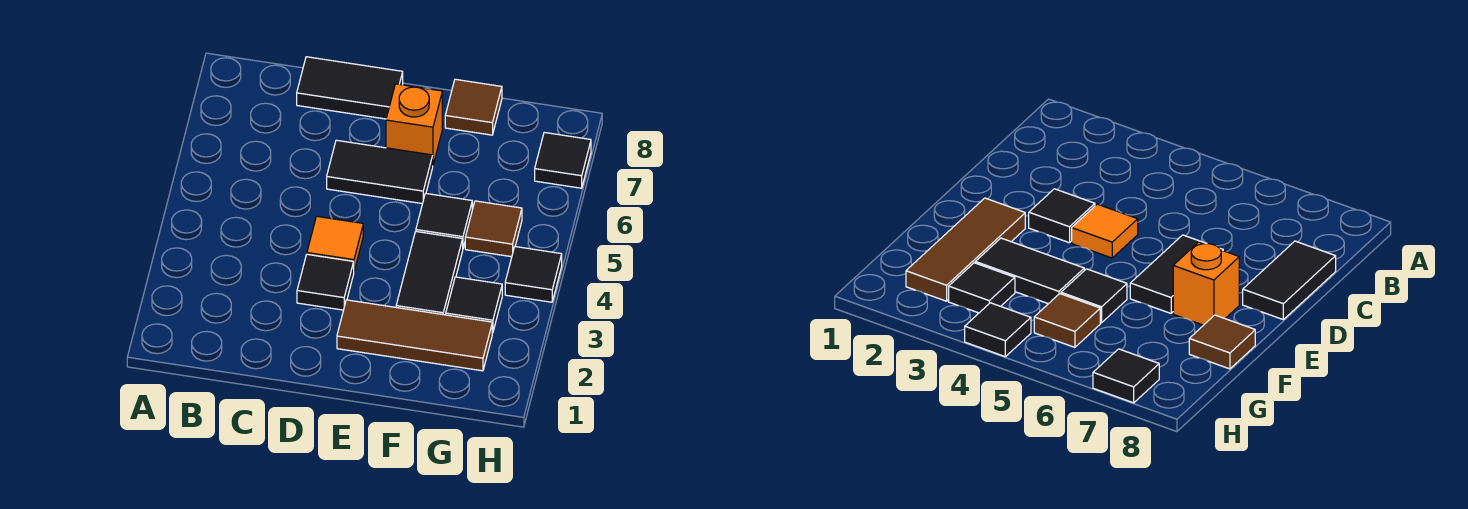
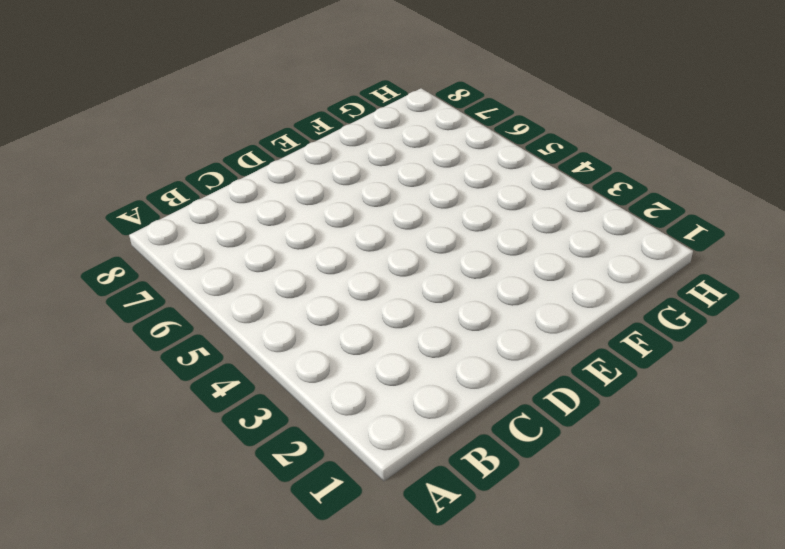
none -> black tile C8:D8 level 1
none -> black tile D3 level 1
none -> orange tile D4 level 1

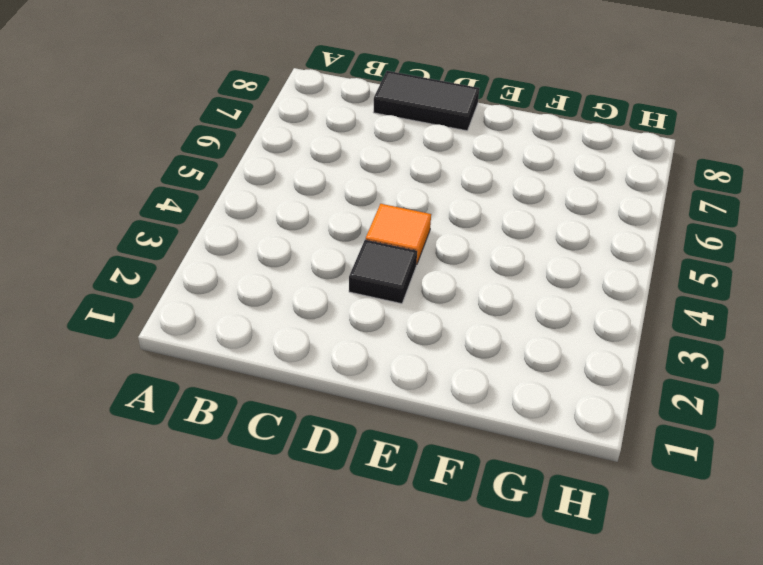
none -> black tile D6:E6 level 1
none -> brown tile E2:G2 level 1
none -> orange brick E7 level 1

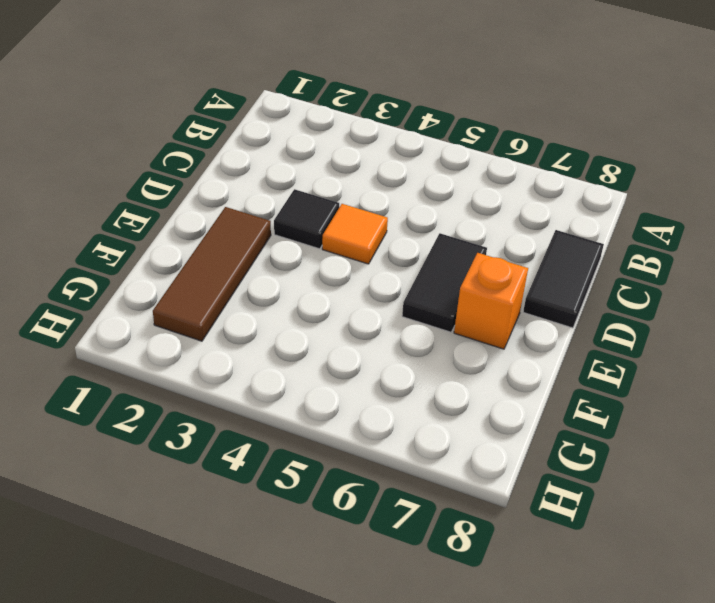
none -> black tile F3:F4 level 1
none -> black tile F5 level 1
none -> brown tile F8 level 1

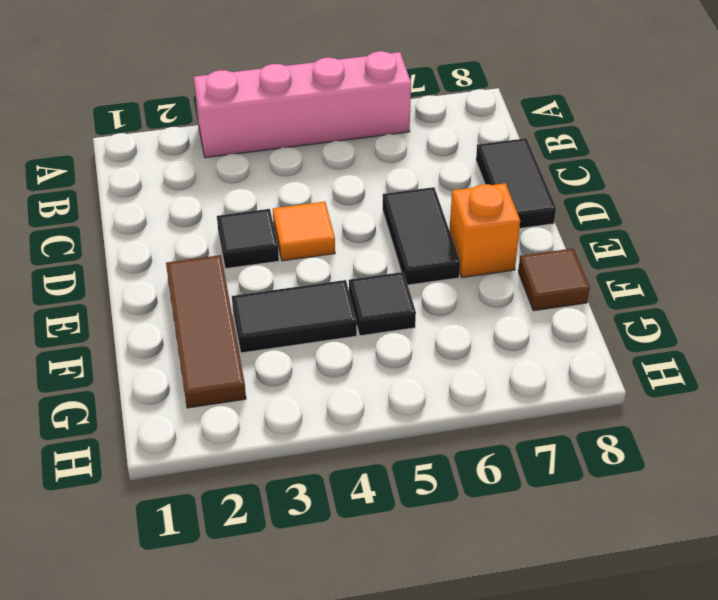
pink brick A3:A6 level 1 -> none
none -> black tile G3 level 1
none -> brown tile G5 level 1
none -> black tile H4 level 1

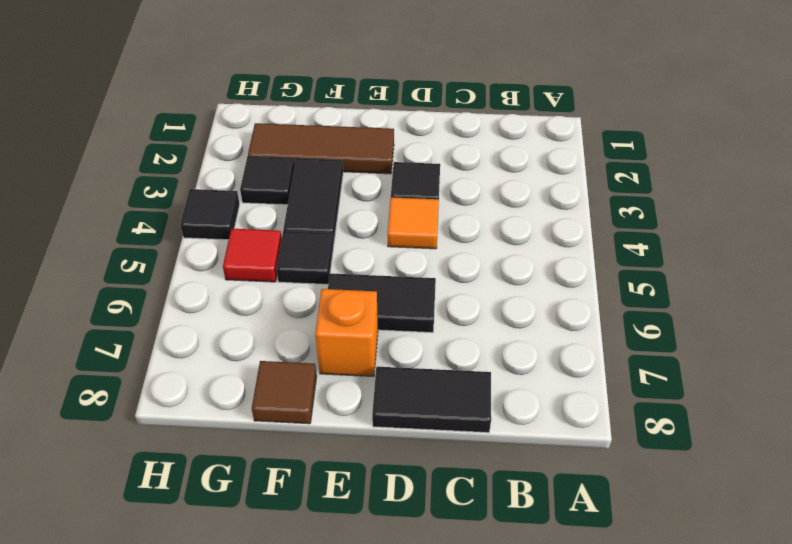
red tile G5 level 1 -> brown tile G5 level 1
none -> black tile H7 level 1

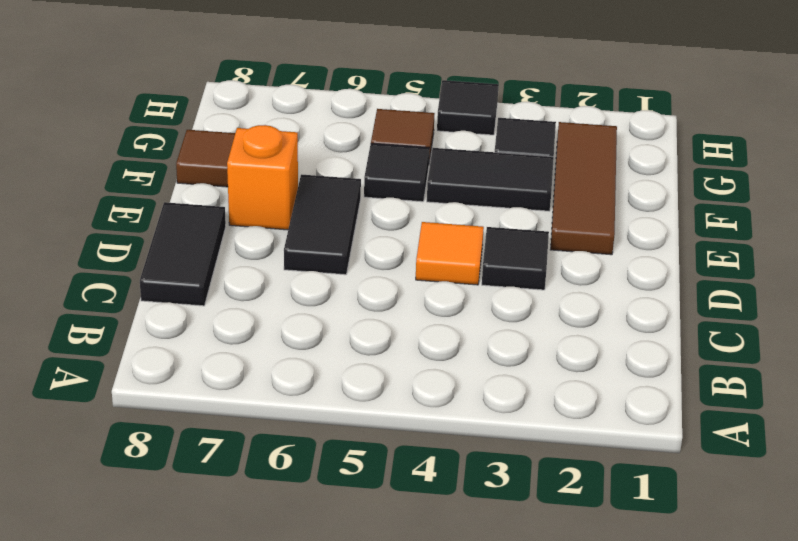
none -> black tile H7 level 1

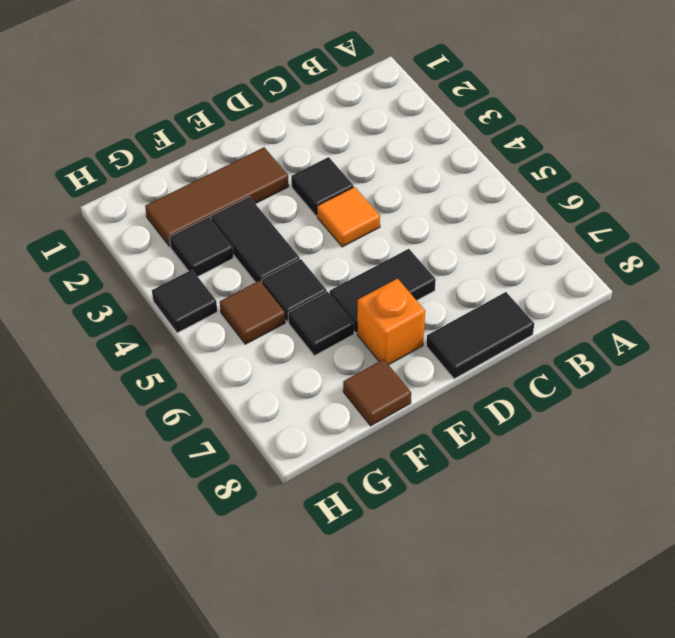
black tile F6 level 1 -> black tile H7 level 1

